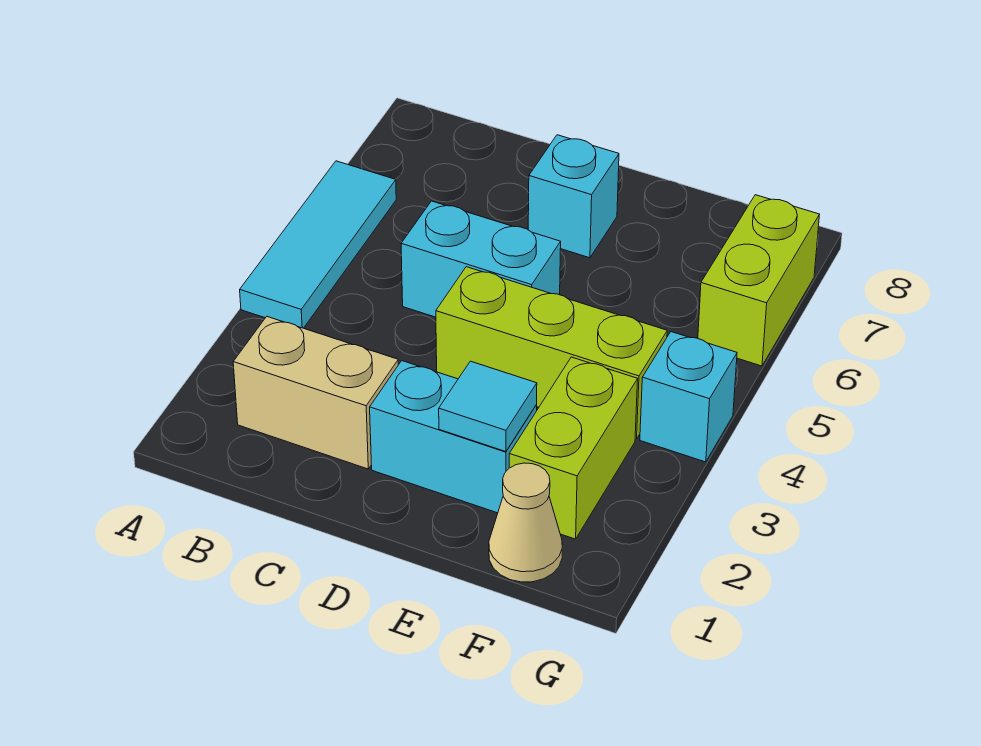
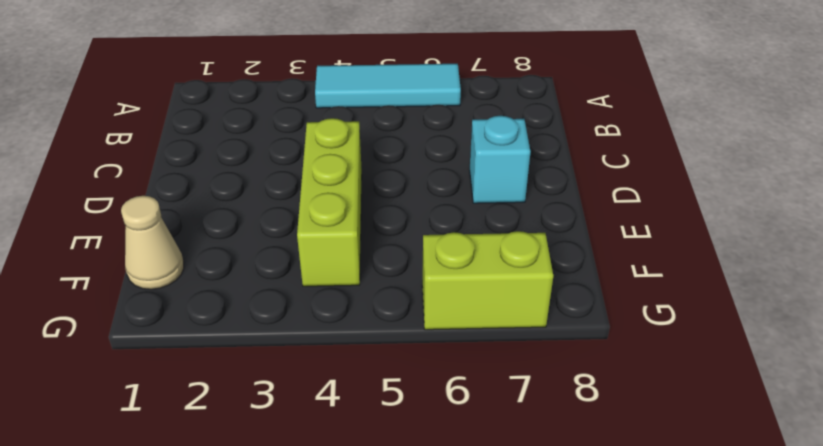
none -> tan brick B2:C2 level 1
none -> cyan brick C5:D5 level 1

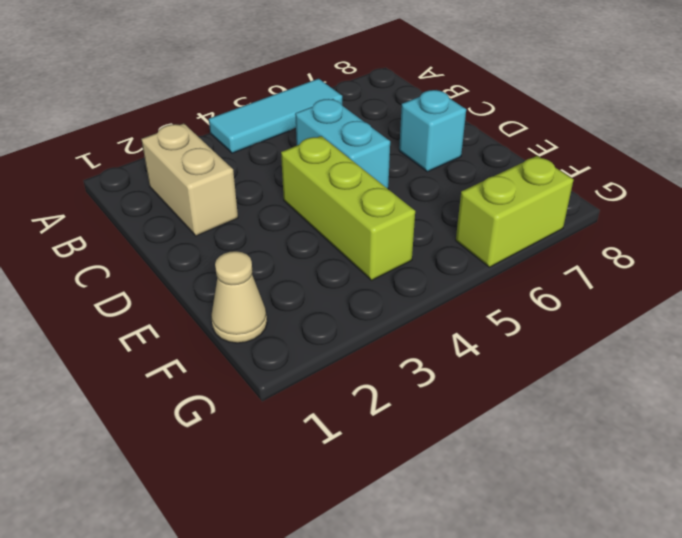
none -> cyan brick D2:E2 level 1
none -> lime brick F2:F3 level 1

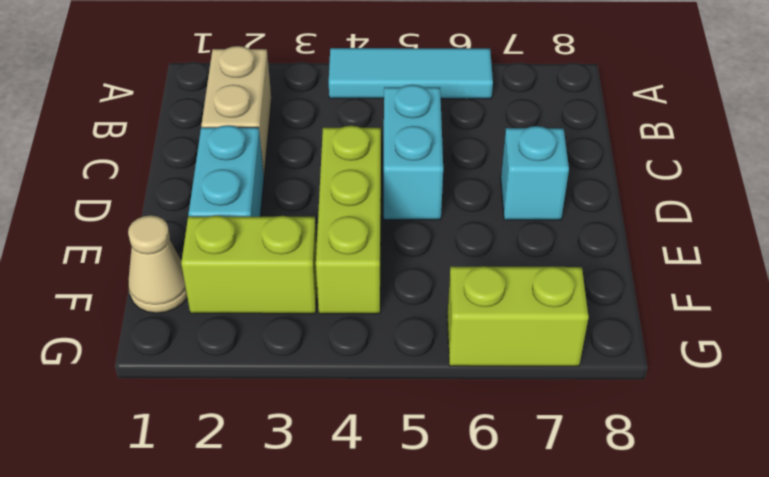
none -> cyan brick G4 level 1
none -> cyan tile E2 level 2

